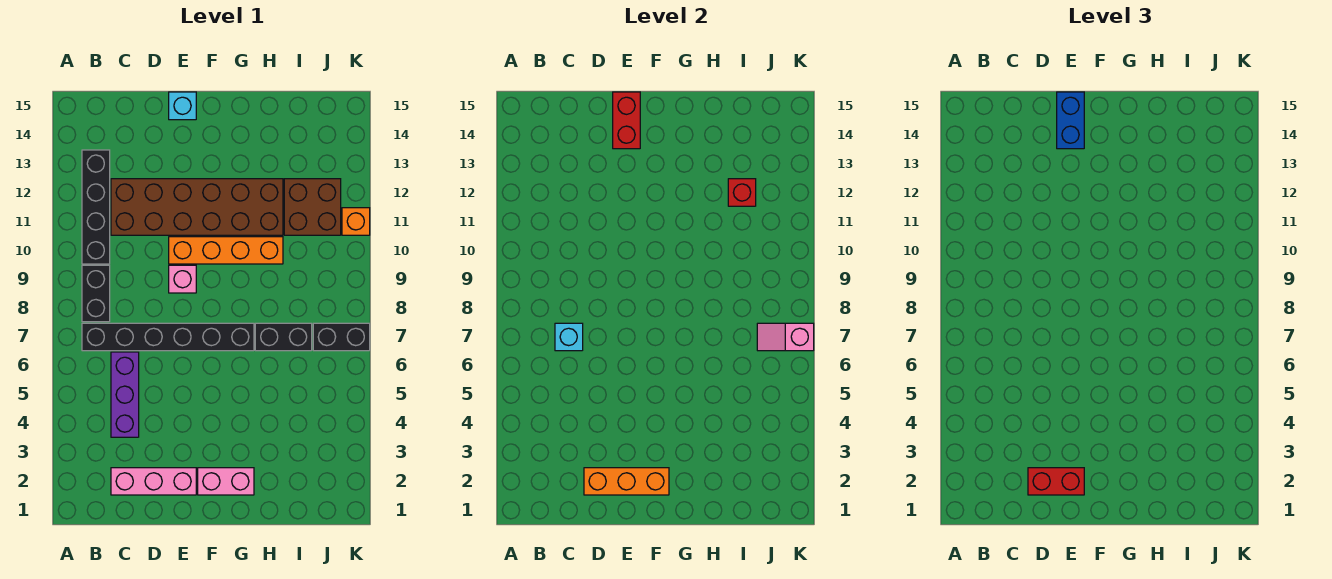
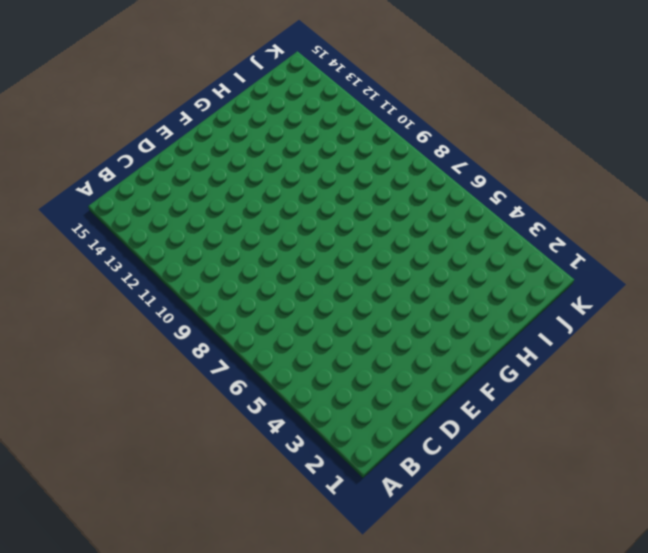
none -> black brick B7:G7 level 1
none -> black brick B8:B9 level 1
none -> black brick B10:B13 level 1

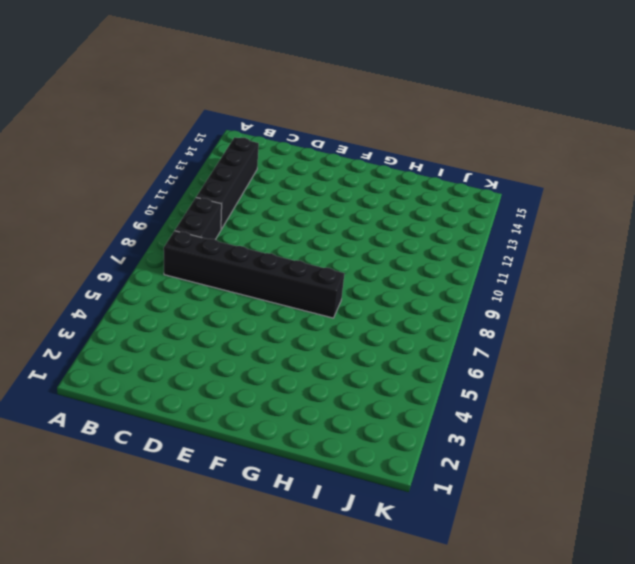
none -> pink brick C2:E2 level 1
none -> purple brick C4:C6 level 1
none -> brown brick C11:H12 level 1

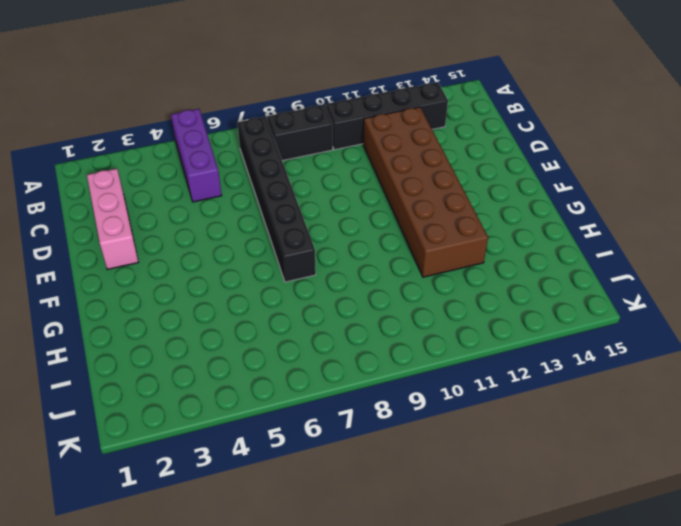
purple brick A5:C5 level 1 -> purple brick C4:C6 level 1
none -> pink brick E9 level 1
none -> orange brick E10:H10 level 1
none -> cyan brick E15 level 1

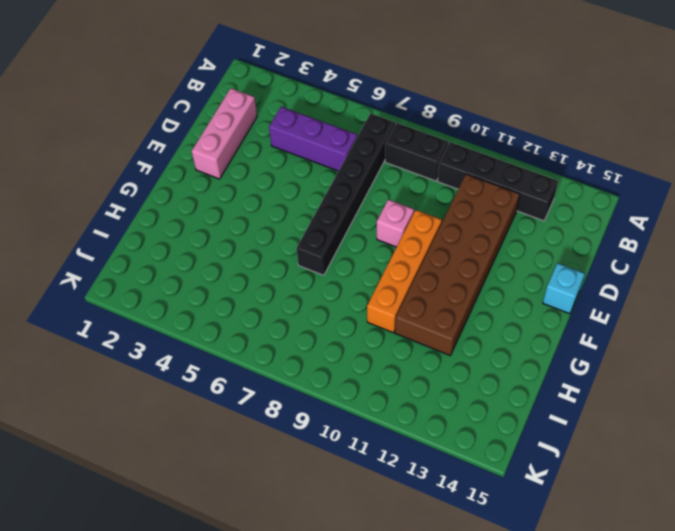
none -> pink brick F2:G2 level 1
none -> black brick H7:I7 level 1
none -> brown brick I11:J12 level 1

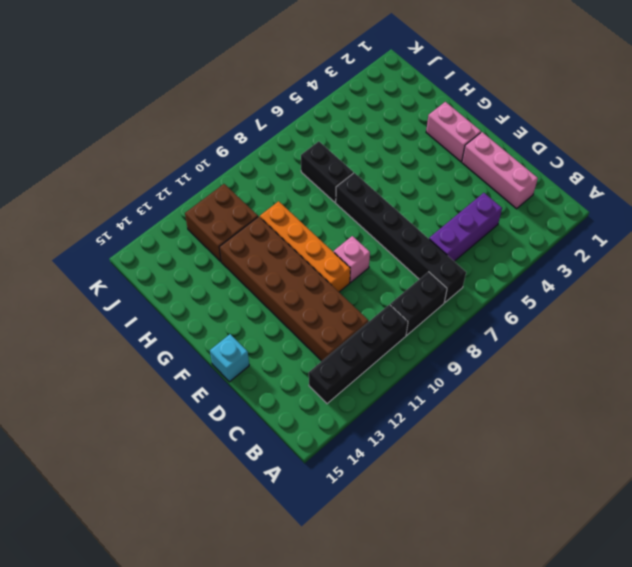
none -> black brick J7:K7 level 1
none -> orange brick K11 level 1
none -> cyan brick C7 level 2

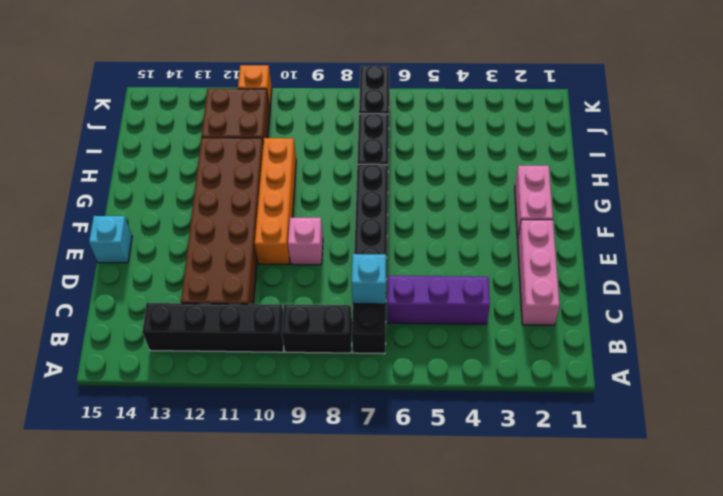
none -> orange brick D2:F2 level 2
none -> red brick E14:E15 level 2
none -> red brick I12 level 2

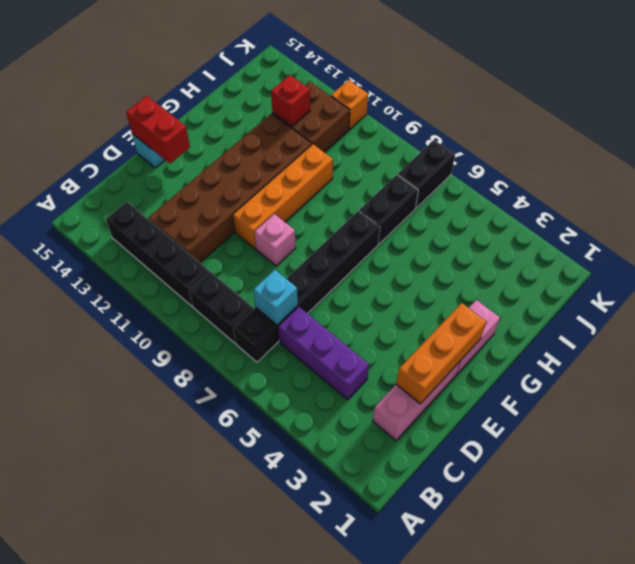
none -> pink slope J7:K7 level 2 top K
none -> red brick D2:E2 level 3
none -> blue brick E14:E15 level 3

